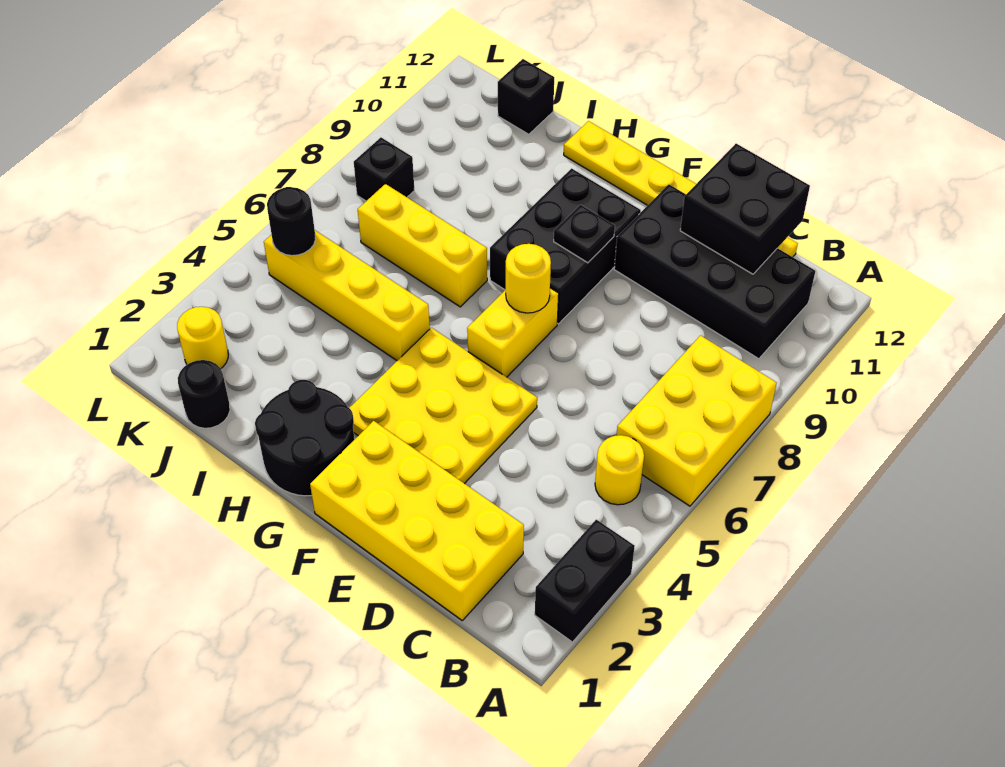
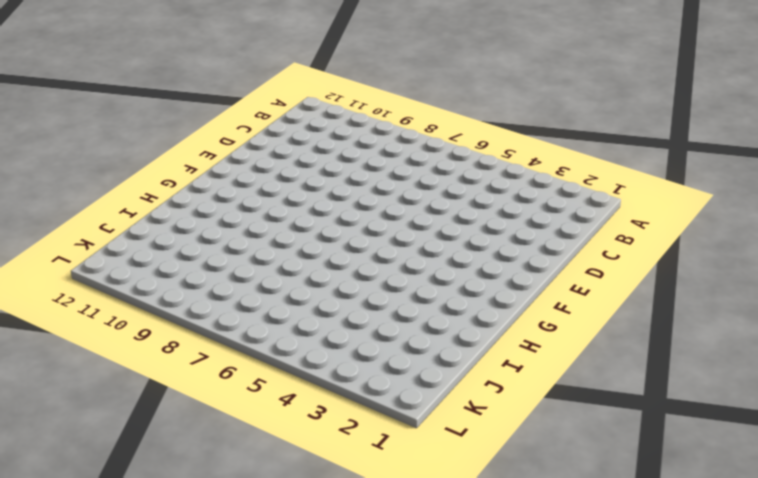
none -> black brick A2:A3 level 1
none -> yellow brick A6:B8 level 1
none -> yellow round brick B5 level 1

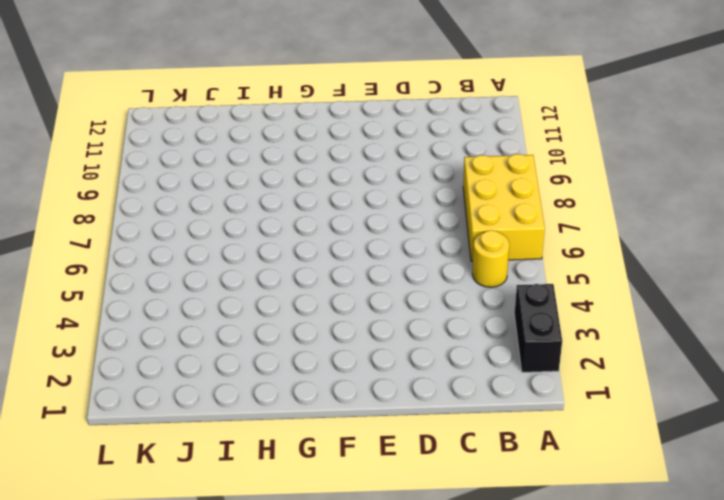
none -> black brick B10:E11 level 1
none -> yellow brick C1:F2 level 1
none -> yellow plate C12:H12 level 1

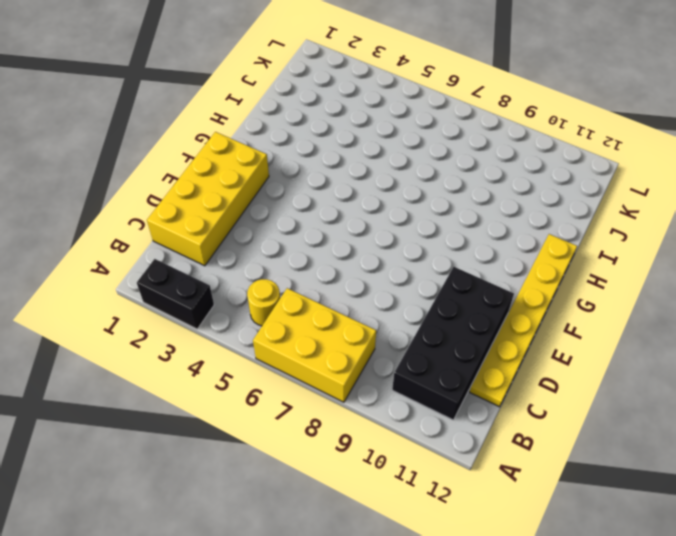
none -> yellow plate E3:G5 level 1
none -> yellow brick F6:F7 level 1
none -> black brick F8:G10 level 1

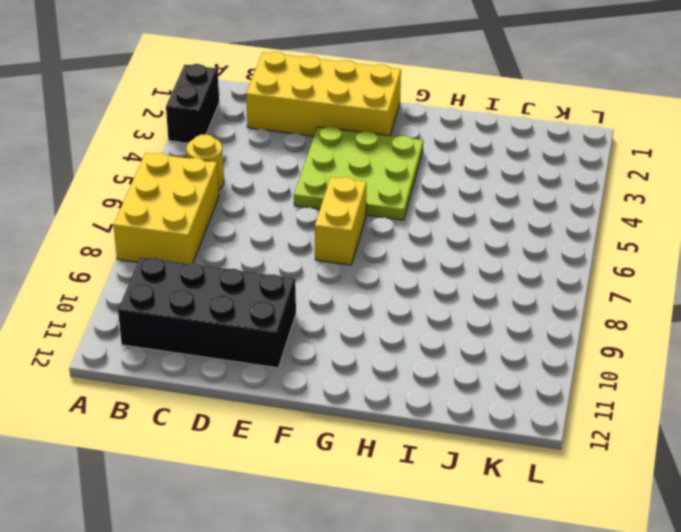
lime plate E3:G5 level 1 -> yellow plate E3:G5 level 1
none -> yellow plate C12:H12 level 1
none -> black brick F8:G10 level 1
none -> black round brick G1:H2 level 1

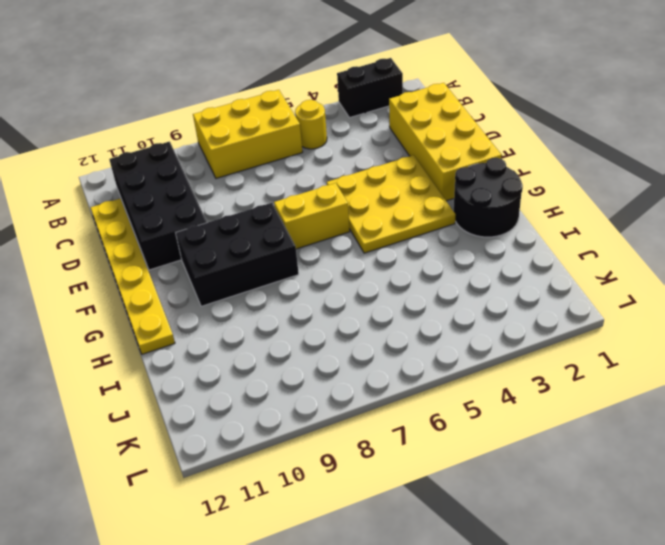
none -> yellow brick H5:K5 level 1
none -> yellow brick H7:J7 level 1
none -> black round brick J1 level 1

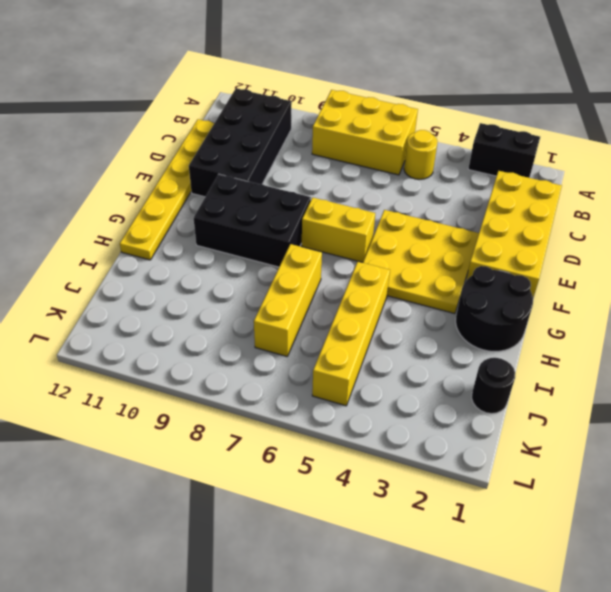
none -> black brick J12 level 1
none -> yellow round brick K2 level 1
none -> black brick K8 level 1

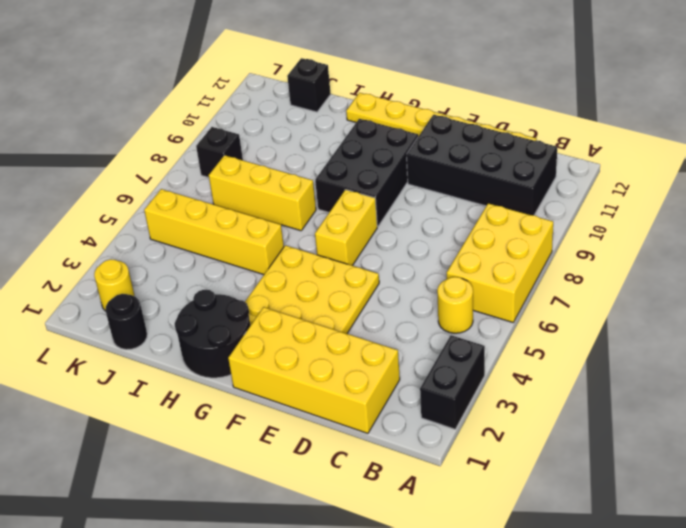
none -> black brick C11:D12 level 2
none -> yellow round brick F7 level 2
none -> black plate F9 level 2

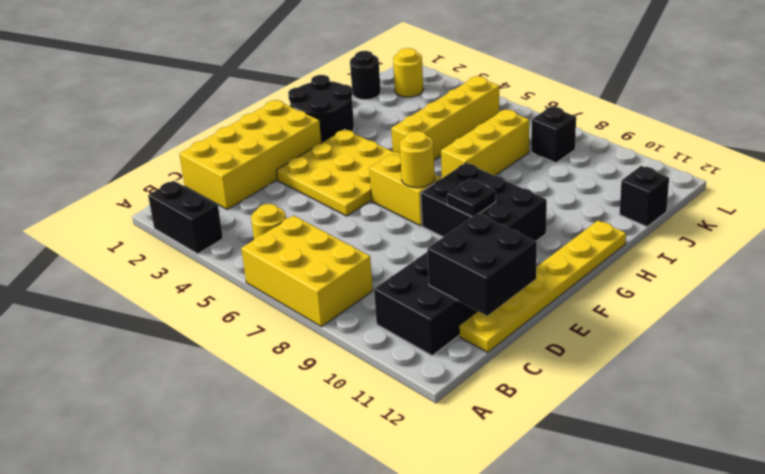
none -> black round brick K5 level 2

